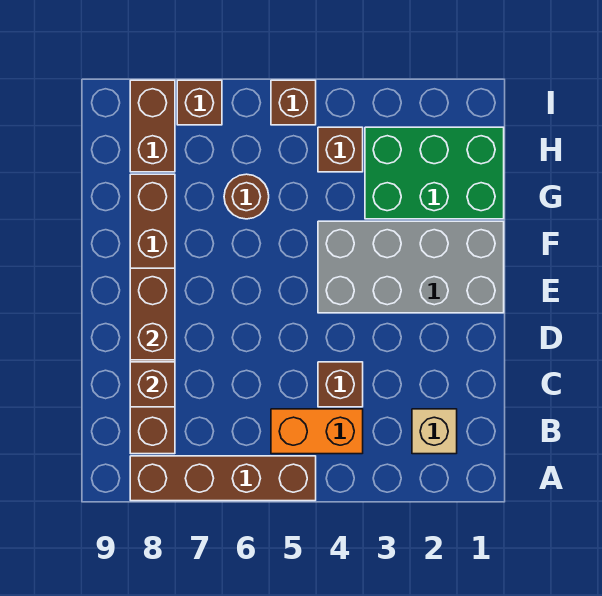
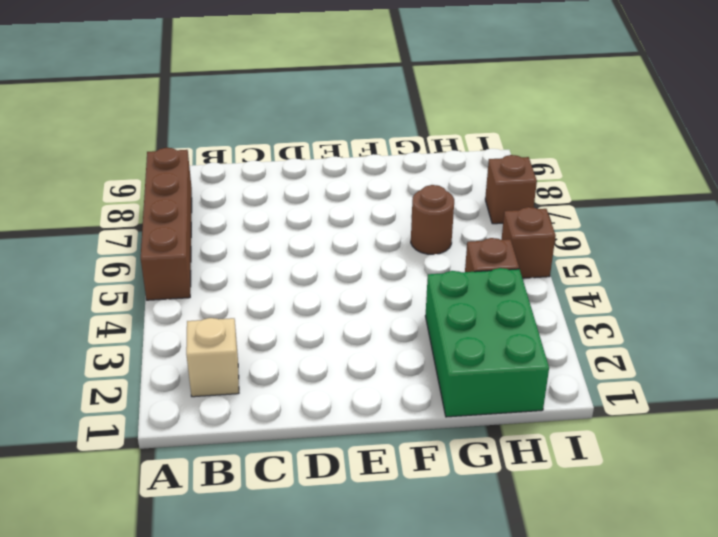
none -> orange brick B4:B5 level 1
none -> brown brick B8:G8 level 1
none -> brown brick C4 level 1

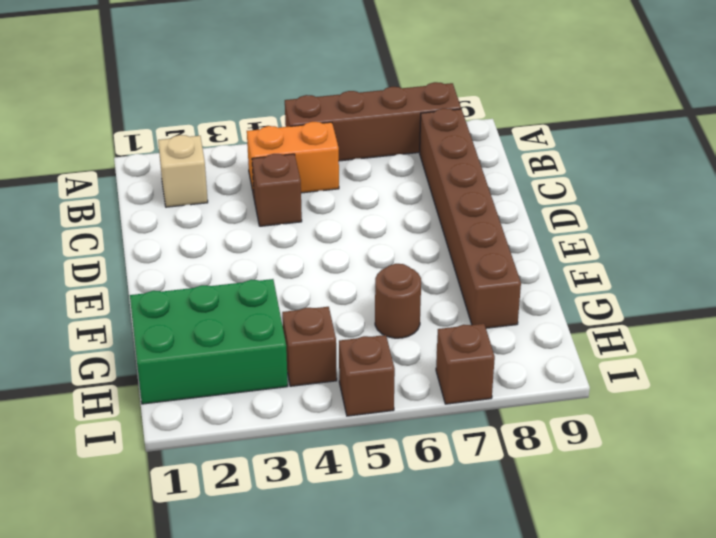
none -> grey brick E1:F4 level 1
none -> brown brick H8:I8 level 1
none -> brown brick C8 level 2

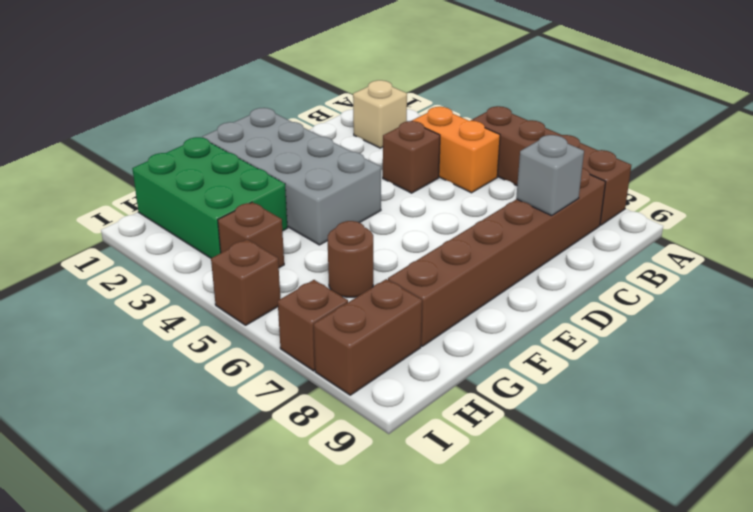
grey brick C8 level 2 -> brown brick C8 level 2
none -> brown brick D8:E8 level 2

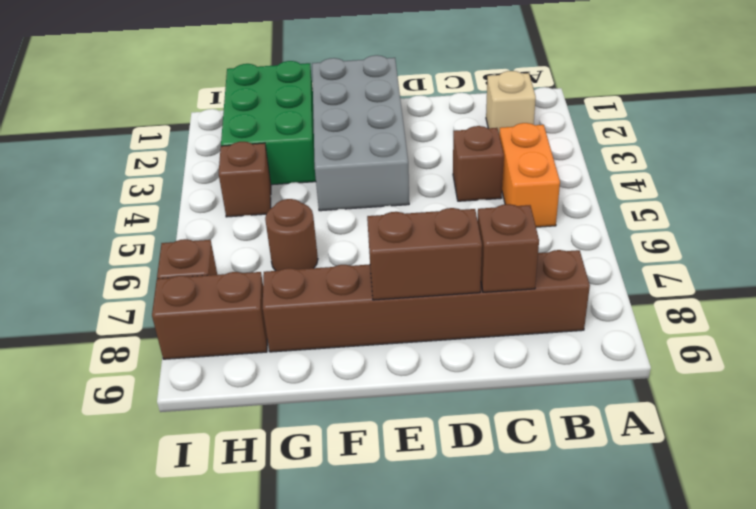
none -> brown brick A5:A8 level 1
none -> brown brick I5 level 1

